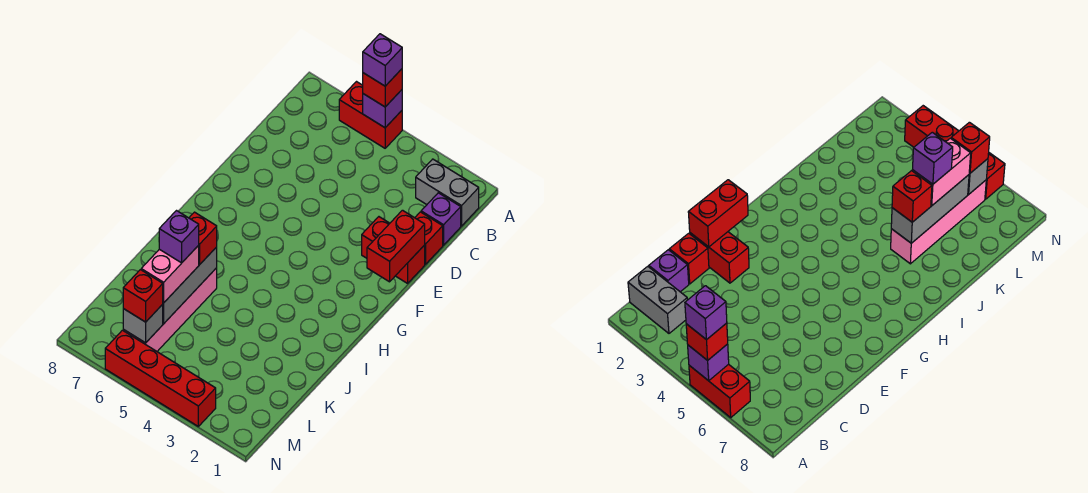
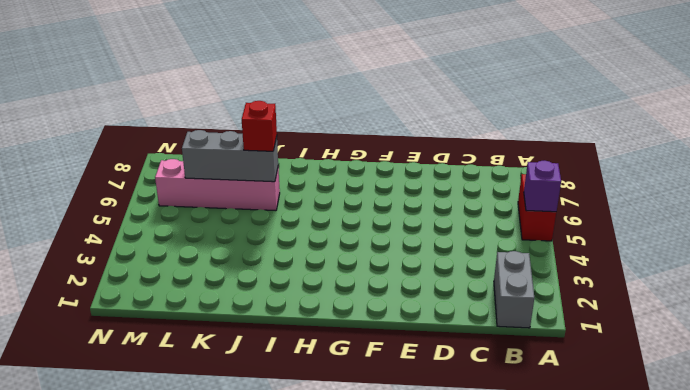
none -> purple brick C1 level 1
none -> red brick D1 level 1
none -> red brick E1:E2 level 1

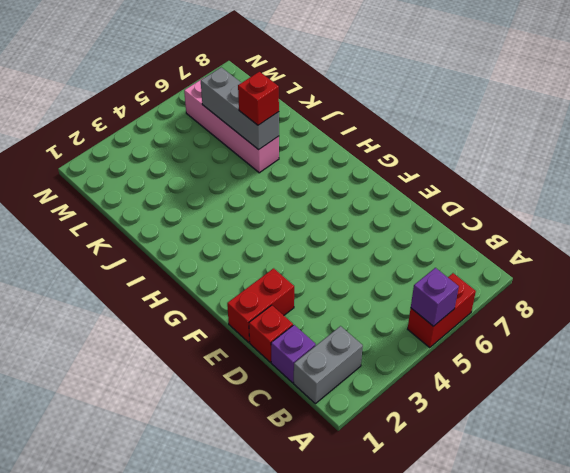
none -> red brick N3:N6 level 1
none -> red brick E1:F1 level 2
none -> grey brick M6 level 2

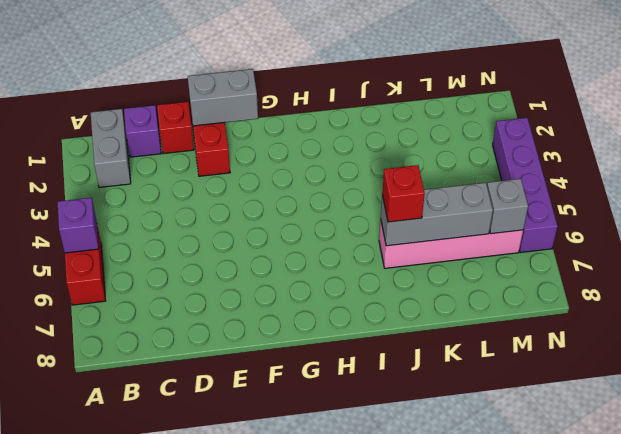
grey brick E1:F1 level 2 -> red brick E1:F1 level 2
purple brick N3:N6 level 1 -> red brick N3:N6 level 1
none -> red brick A5 level 3
none -> pink brick K6:L6 level 3
none -> red brick M6 level 3

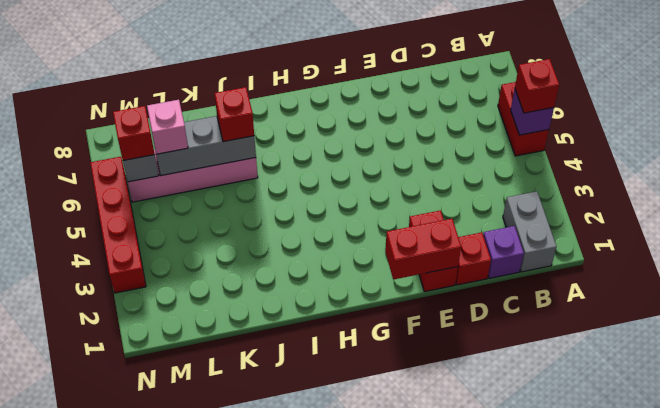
pink brick L6 level 3 -> pink brick K6:L6 level 3
none -> purple brick A5 level 4
none -> purple brick K6 level 4

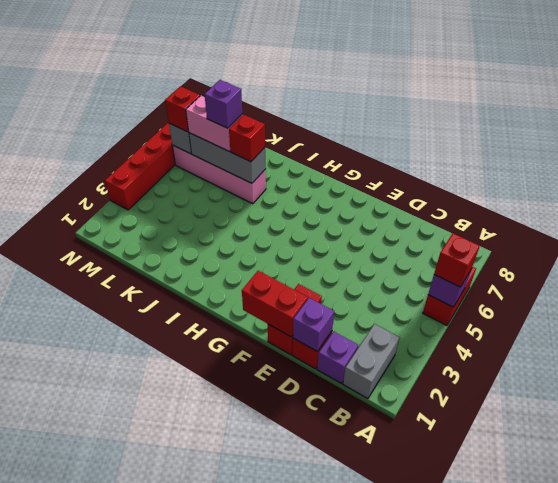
purple brick D1 level 2 -> purple brick A5 level 4

